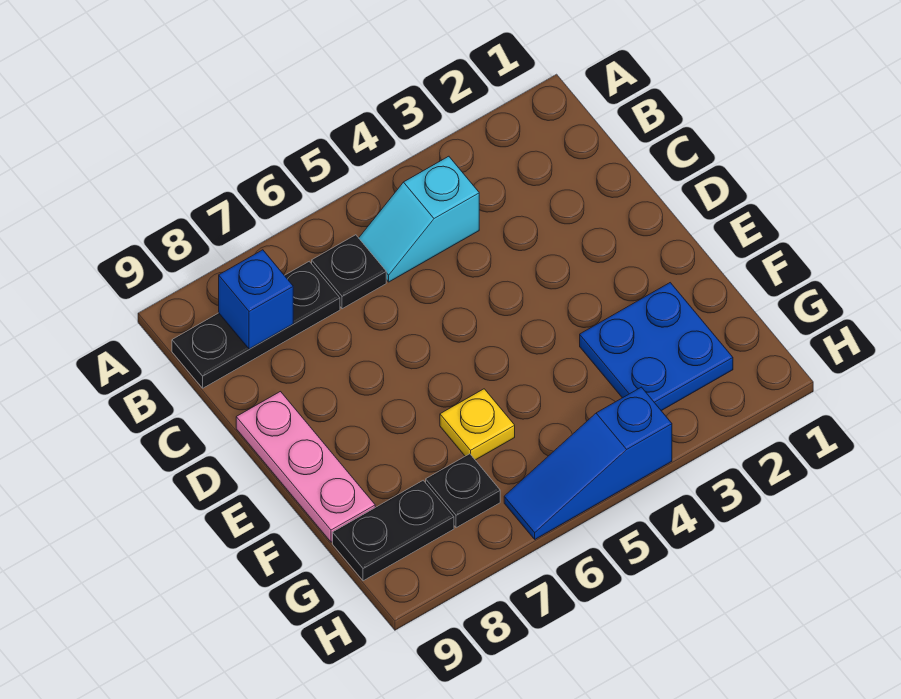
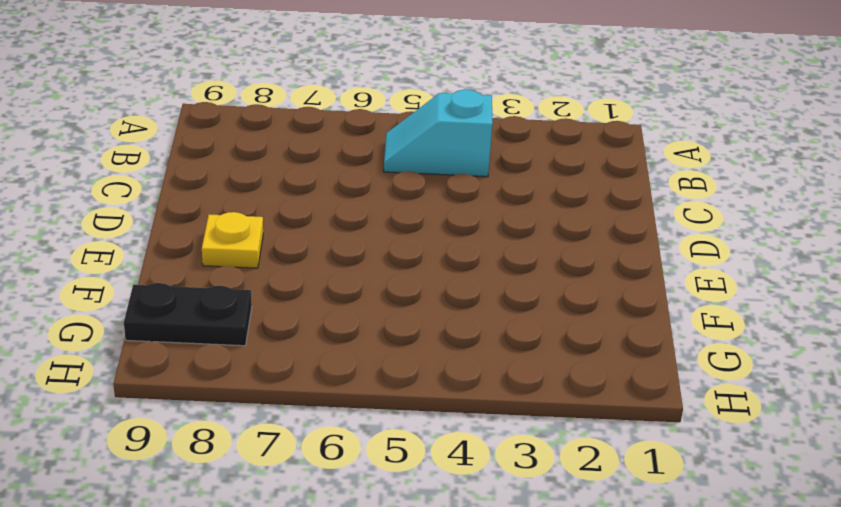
yellow plate E8 level 1 -> yellow plate F6 level 1
none -> black plate B6 level 1
none -> black plate B7:B9 level 1

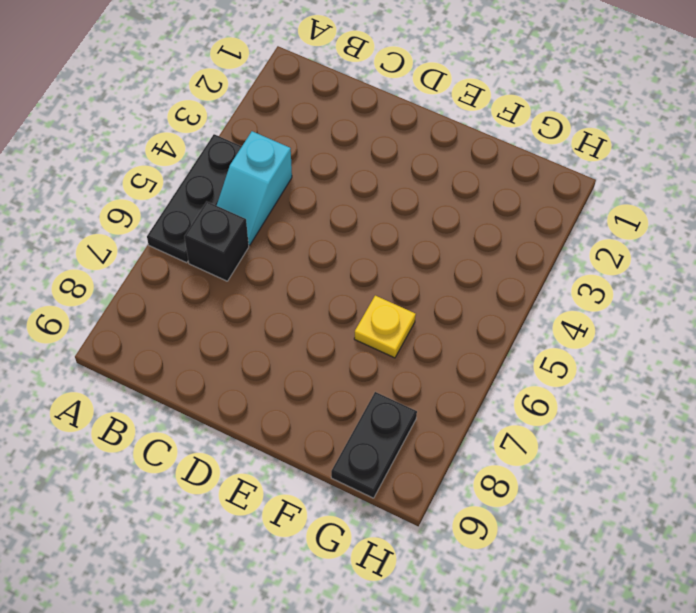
black plate A4:A6 level 1 -> black plate B7:B9 level 1
black brick B6 level 1 -> black plate B6 level 1
none -> pink plate D9:F9 level 1
none -> blue plate F2:G3 level 1

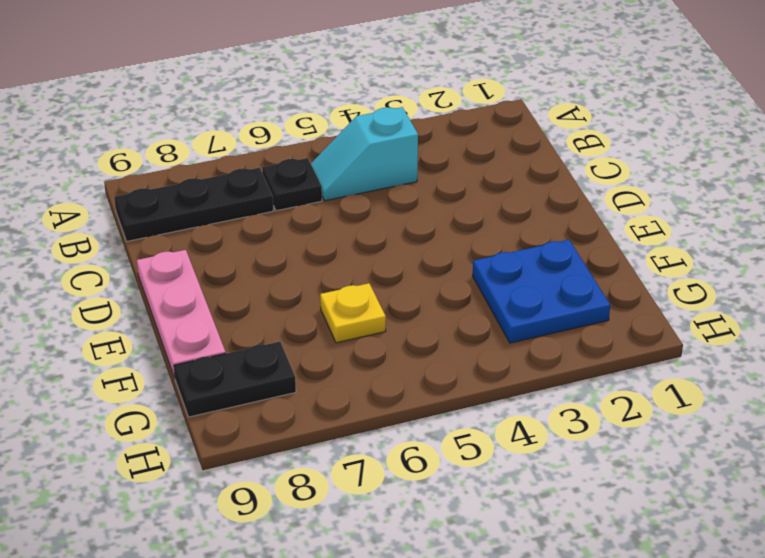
none -> black plate G7 level 1
none -> blue slope H4:H6 level 1 top 4

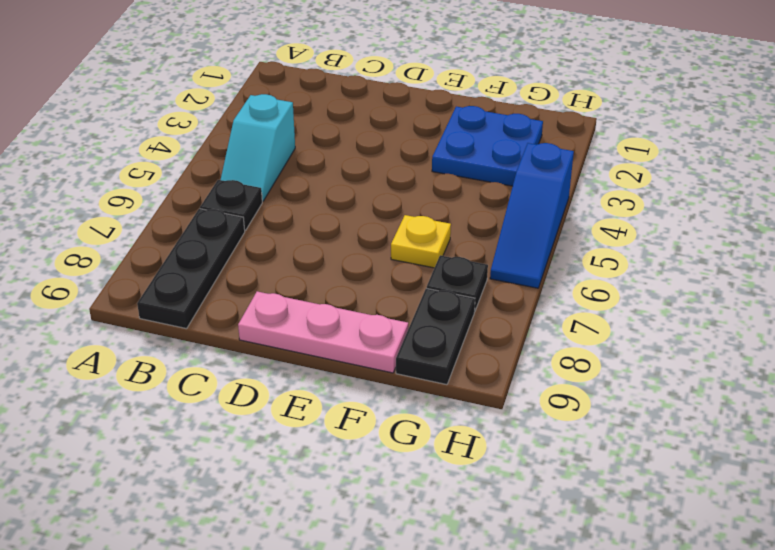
none -> blue brick B8 level 2

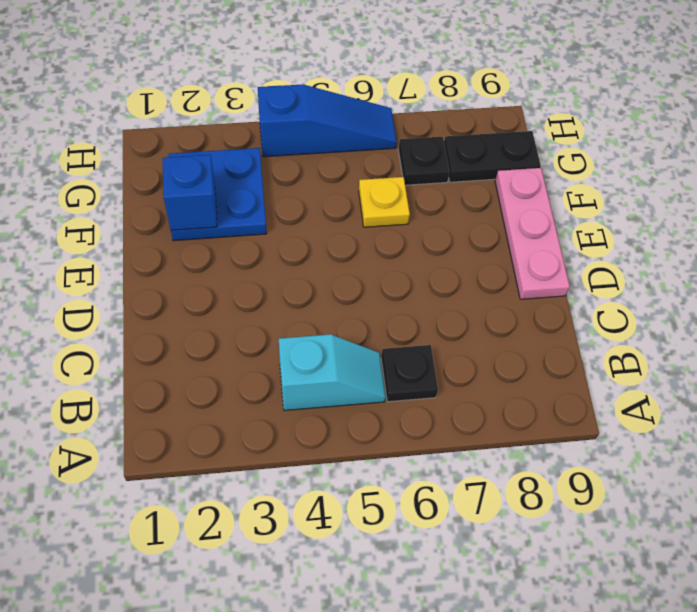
blue brick F2 level 2 -> blue brick B8 level 2
none -> black plate B7:B9 level 1

